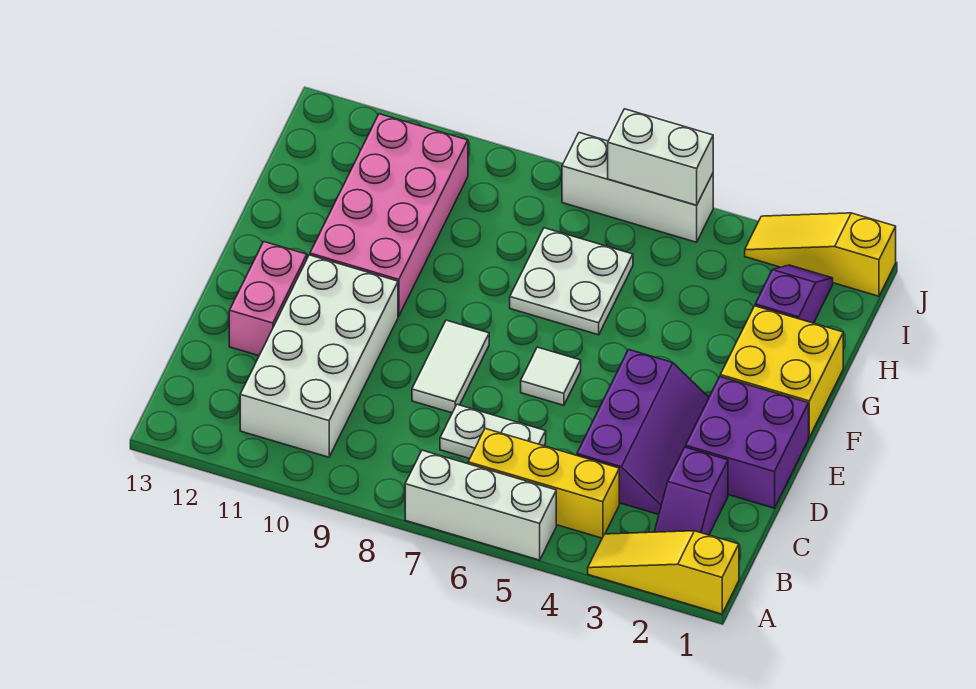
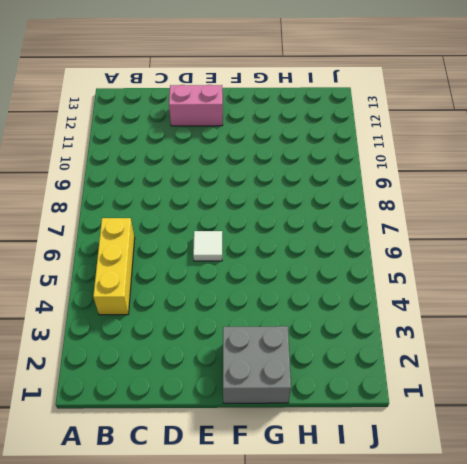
grey brick F1:G2 level 1 -> yellow brick F1:G2 level 1
none -> yellow slope A1:A3 level 1 top 1
none -> white brick A5:A7 level 1
none -> purple slope B2:C2 level 1 top C

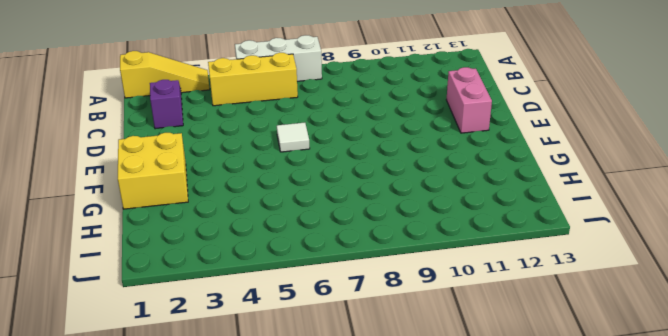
none -> white brick B10:E11 level 1
none -> purple slope C3:E4 level 1 top 4
none -> white plate C6:C7 level 1

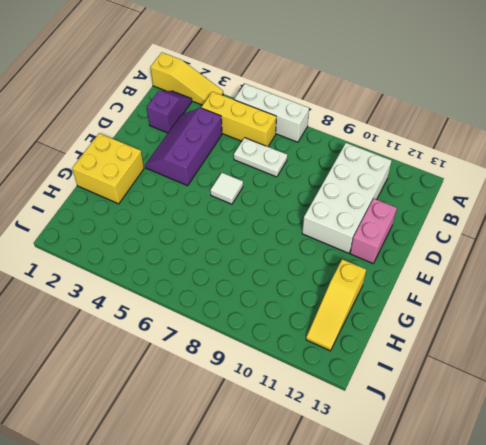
yellow slope G12:I12 level 1 top G -> yellow slope J1:J3 level 1 top 1
none -> purple brick D1:E2 level 1
none -> white tile D8:E8 level 1
none -> pink brick F10:I11 level 1

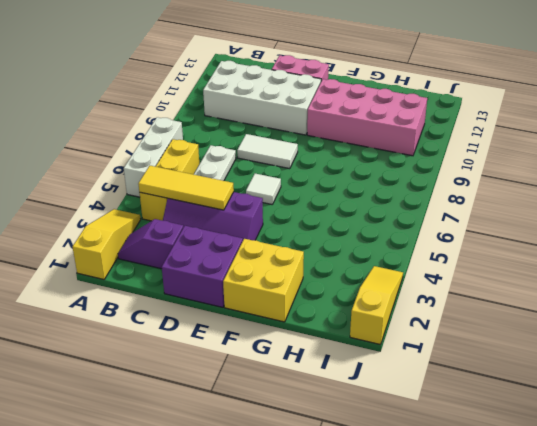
yellow tile B4:D4 level 2 -> none
none -> white plate G6:H7 level 1
none -> purple slope H2:I2 level 1 top H
none -> white brick J5:J7 level 1

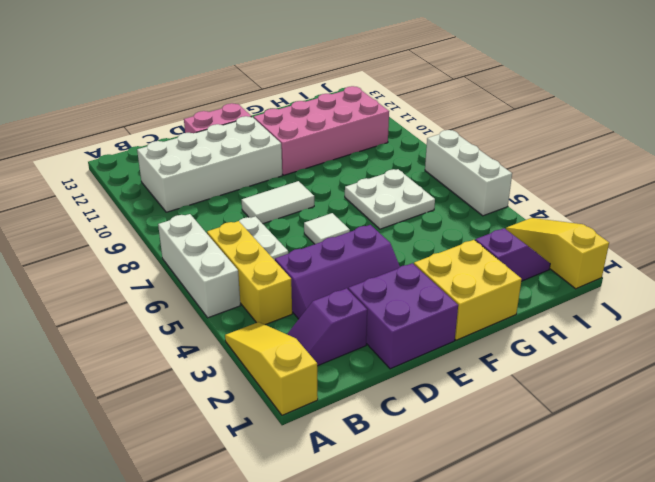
none -> white brick J5:J6 level 2

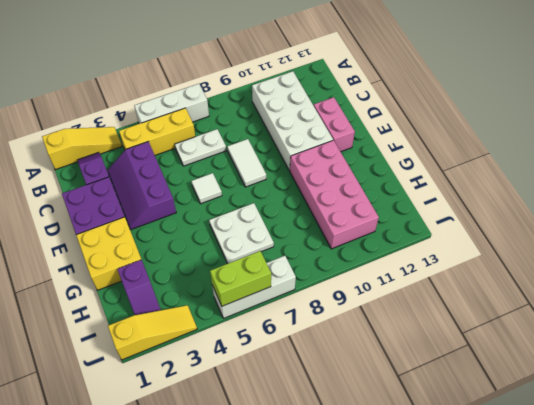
lime brick J5:J6 level 2 -> white brick J5:J6 level 2

